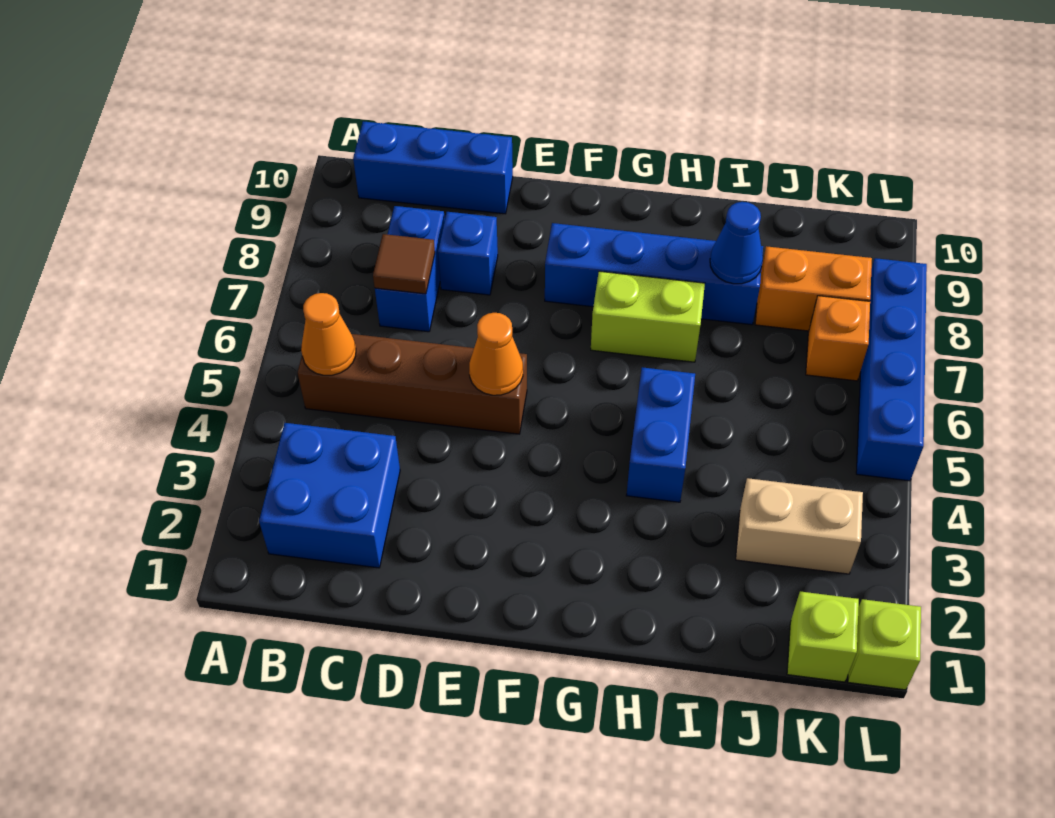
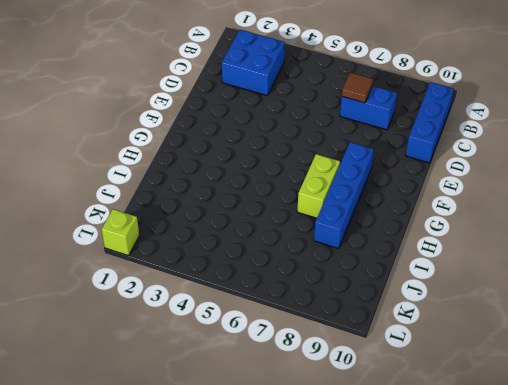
none -> brown brick B5:E5 level 1
none -> blue brick D8 level 1
none -> blue brick H4:H5 level 1

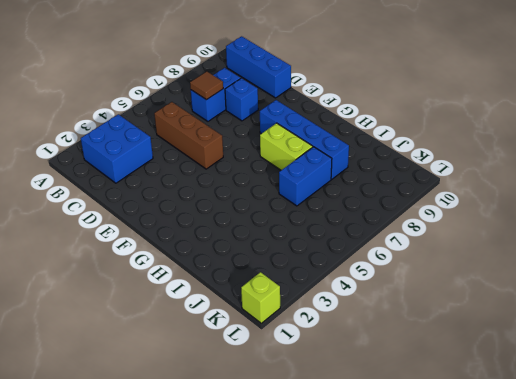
brown brick C5:E5 level 1 -> brown brick B5:E5 level 1
blue brick I6:I7 level 1 -> blue brick H4:H5 level 1
none -> tan brick J3:K3 level 1
none -> orange brick J8:K8 level 1
none -> lime brick K1 level 1

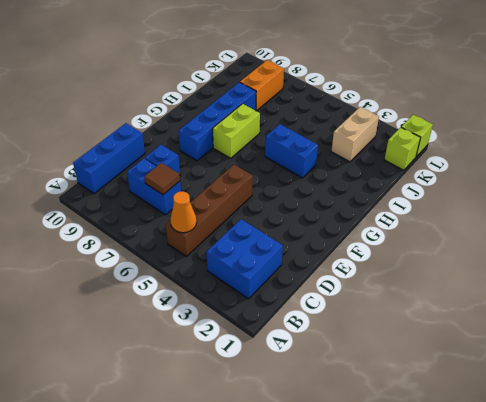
none -> orange brick K7 level 1
none -> blue brick L5:L8 level 1
none -> orange cone E5 level 2

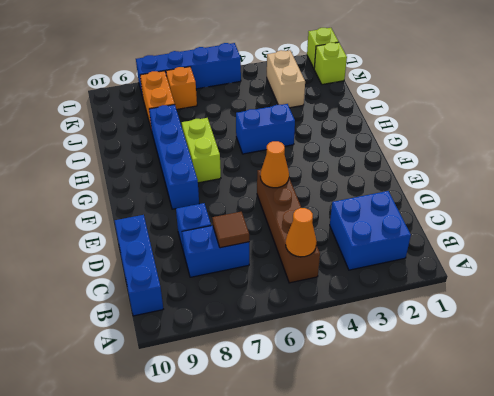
none -> blue cone I8 level 2

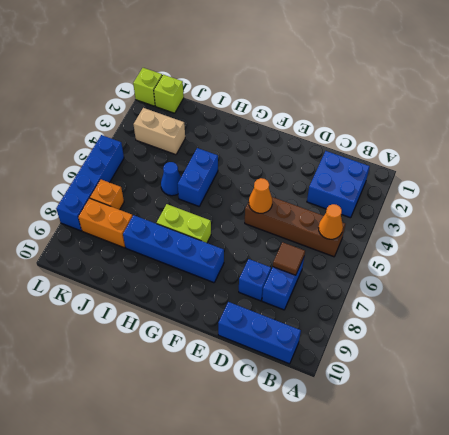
blue cone I5 level 1 -> blue cone I8 level 2

